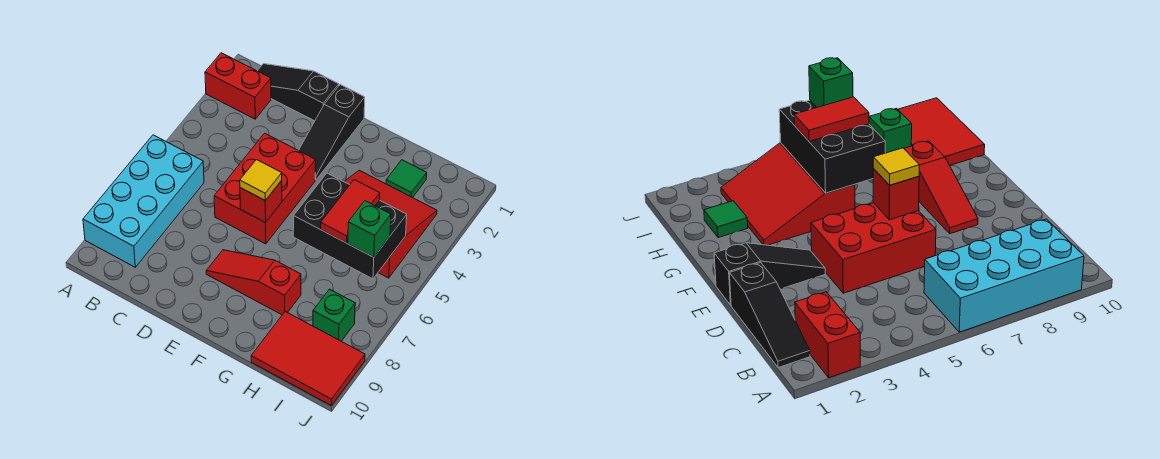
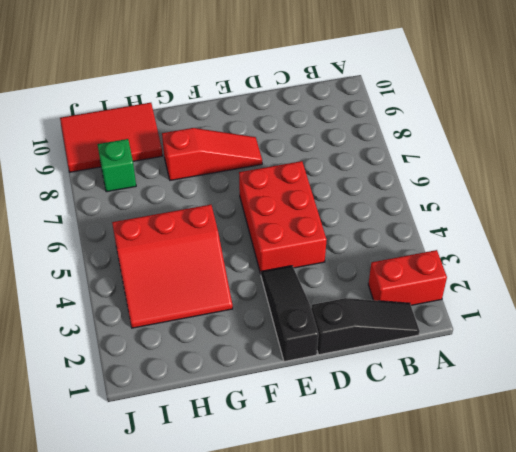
none -> cyan brick A6:B9 level 1
none -> green tile H2 level 1
none -> red brick E6 level 2

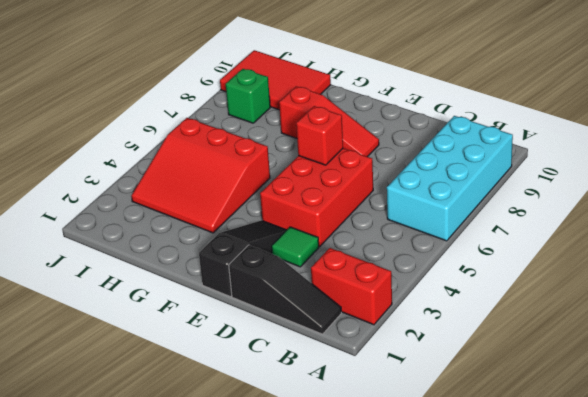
green tile D3 level 1 -> green tile H2 level 1
none -> black brick G5:I6 level 2
none -> yellow tile E6 level 3
none -> red tile H5:H6 level 3

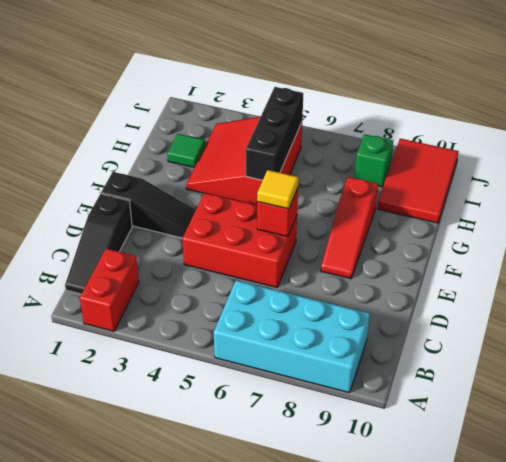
black brick G5:I5 level 2 -> black brick G5:I6 level 2
none -> red tile H5:H6 level 3
none -> green brick I6 level 3

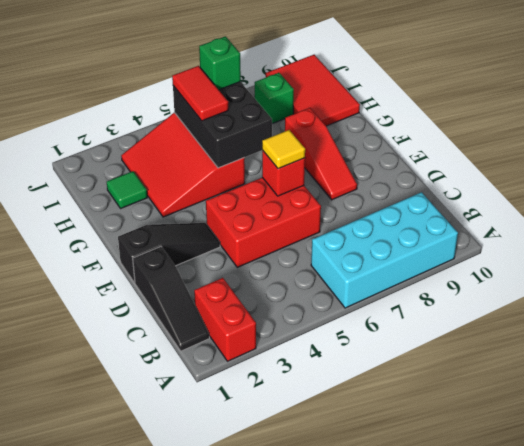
red tile H5:I5 level 3 -> red tile H5:H6 level 3

